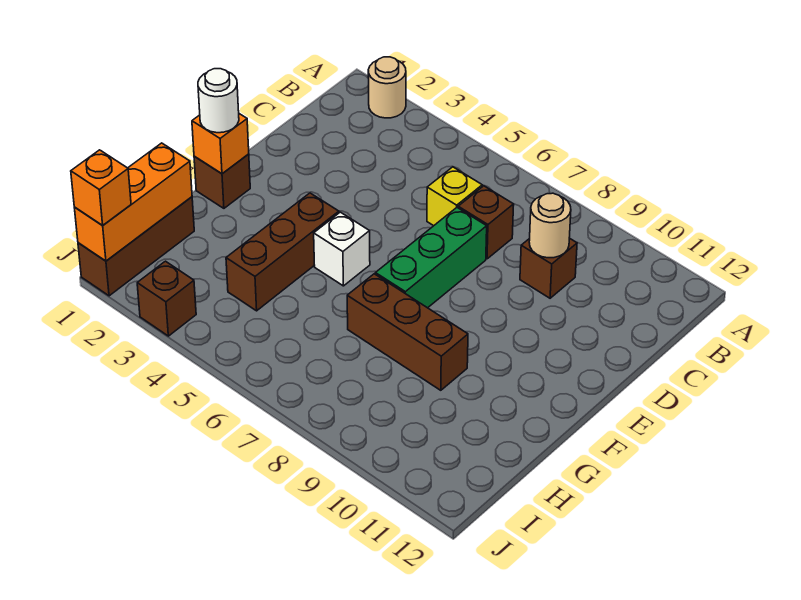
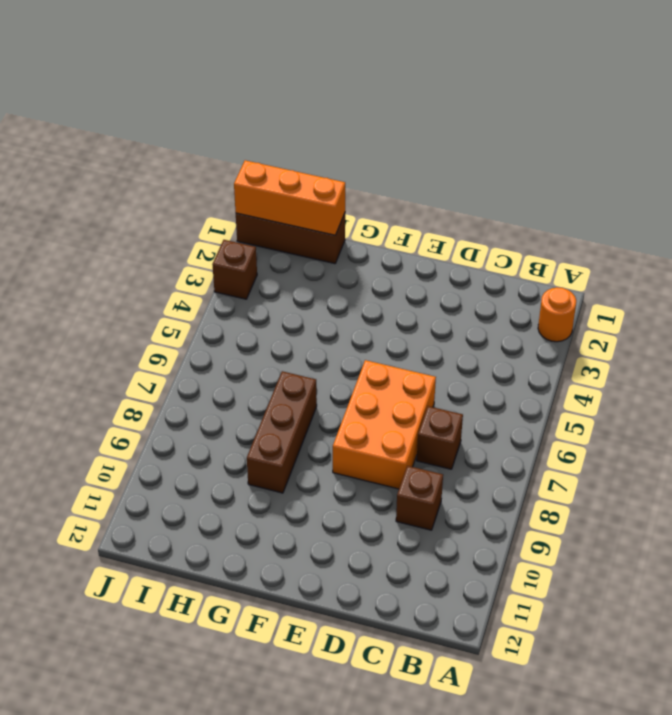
orange round brick A2 level 1 -> tan round brick A2 level 1
orange brick D6:E8 level 1 -> green brick D7:F7 level 1
none -> yellow brick C6 level 1
none -> brown brick F1 level 1
none -> brown brick F4:H4 level 1

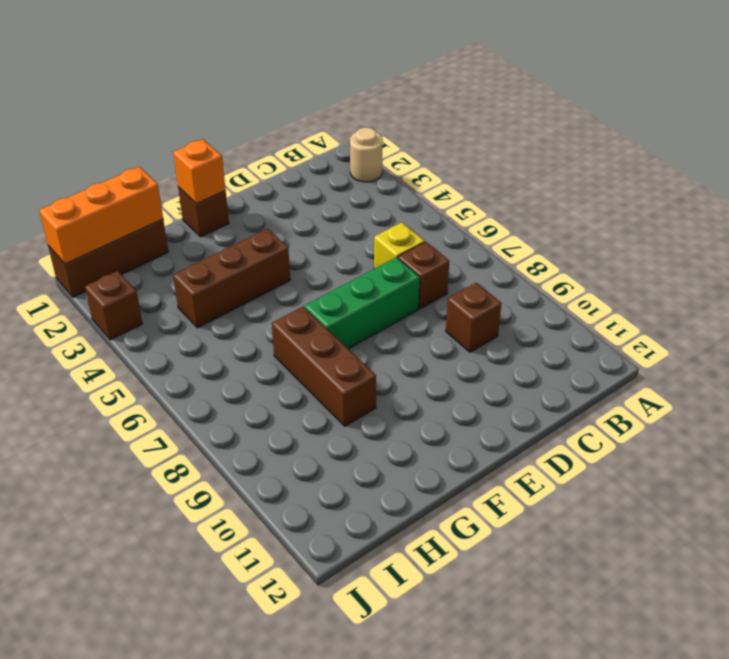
none -> white brick F5 level 1
none -> tan round brick C9 level 2
none -> white round brick F1 level 3

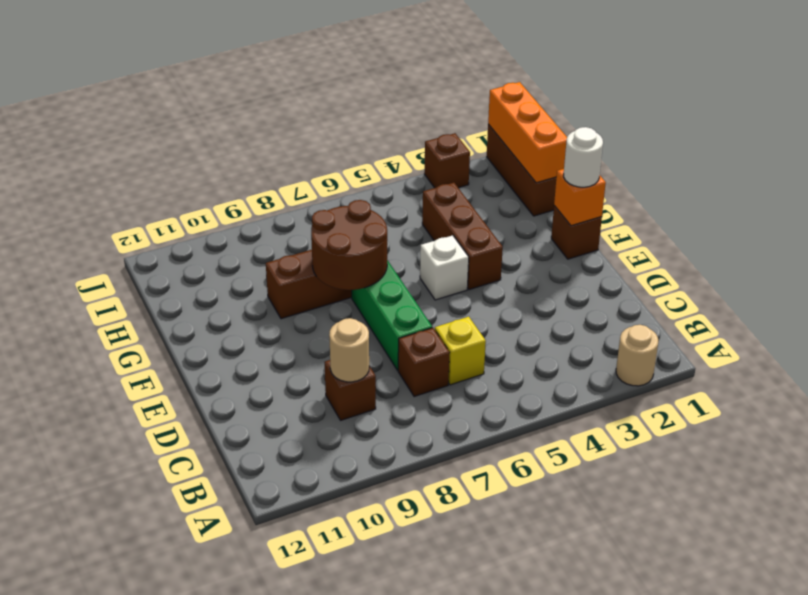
brown round brick F7:G8 level 2 -> none
none -> orange brick J1 level 3

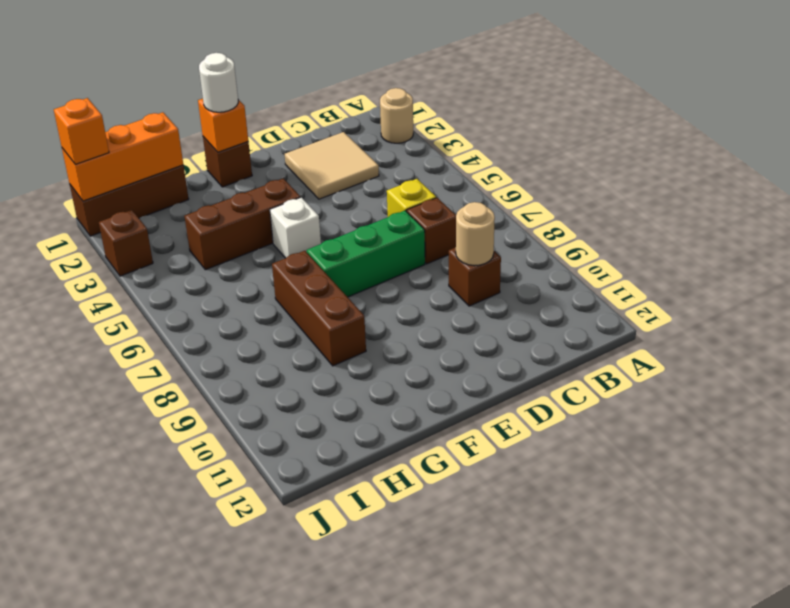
tan tile C2:D3 level 1 -> none

